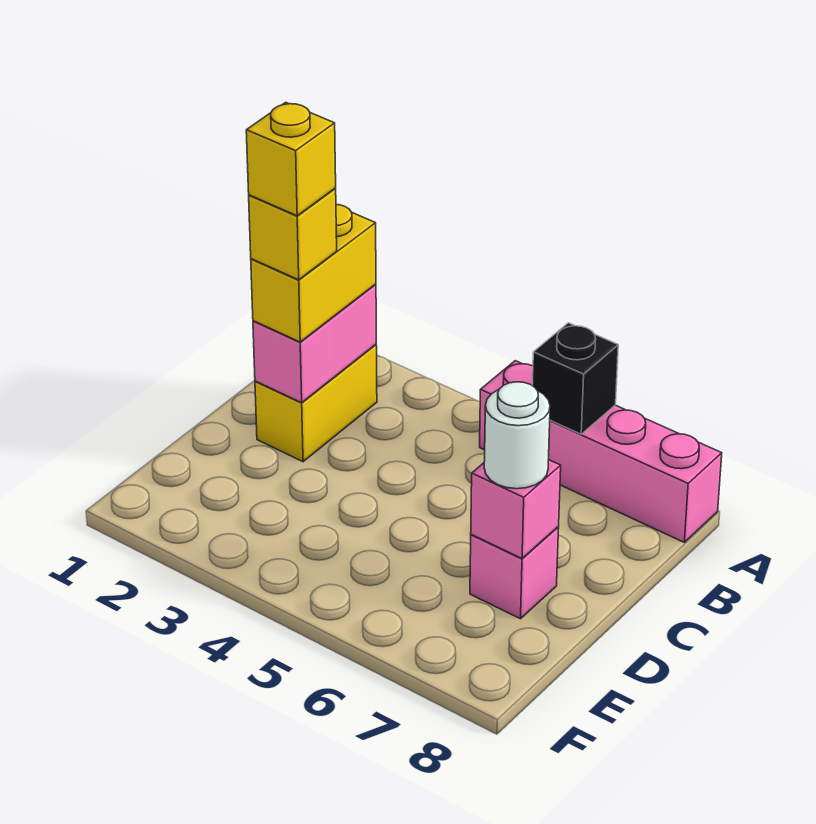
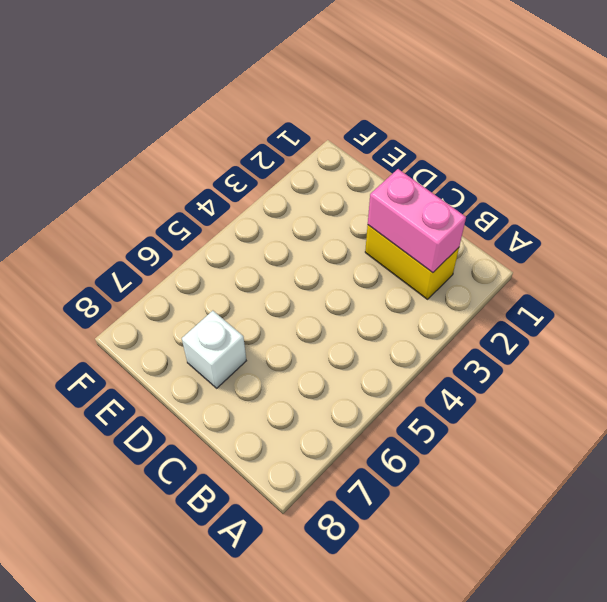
white brick D7 level 1 -> pink brick D7 level 1
none -> pink brick A5:A8 level 1
none -> black brick A6 level 2

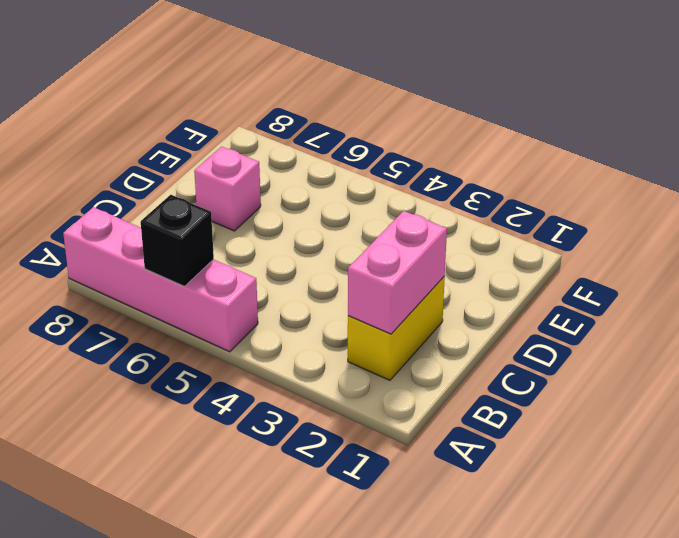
none -> pink brick D7 level 2
none -> yellow brick B2:C2 level 3

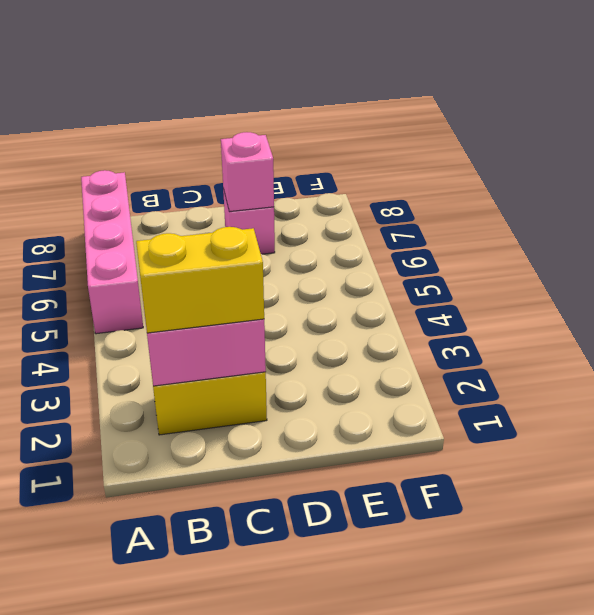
none -> black brick A6 level 2
none -> white round brick D7 level 3

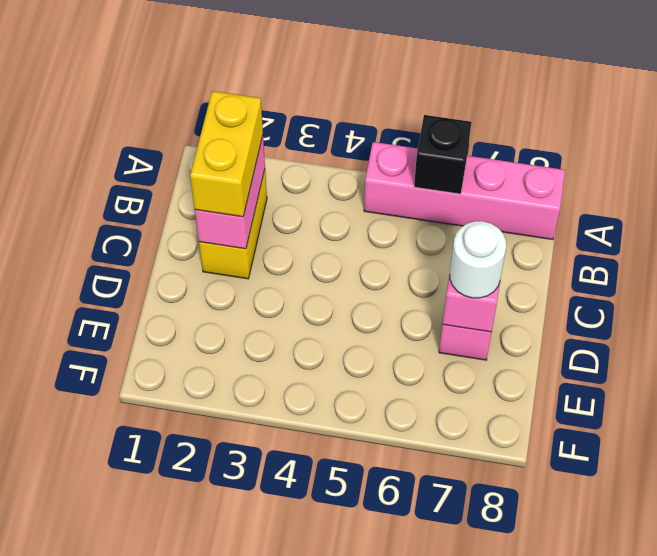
none -> yellow brick C2 level 4
none -> yellow brick C2 level 5

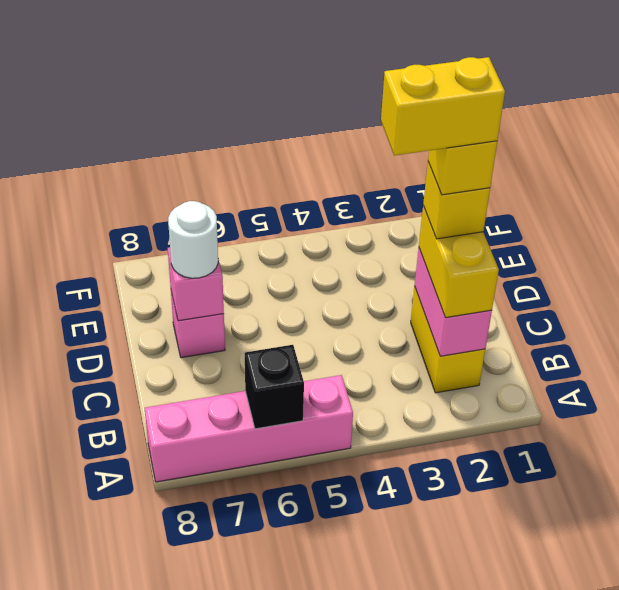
yellow brick C2:C3 level 6 -> none

